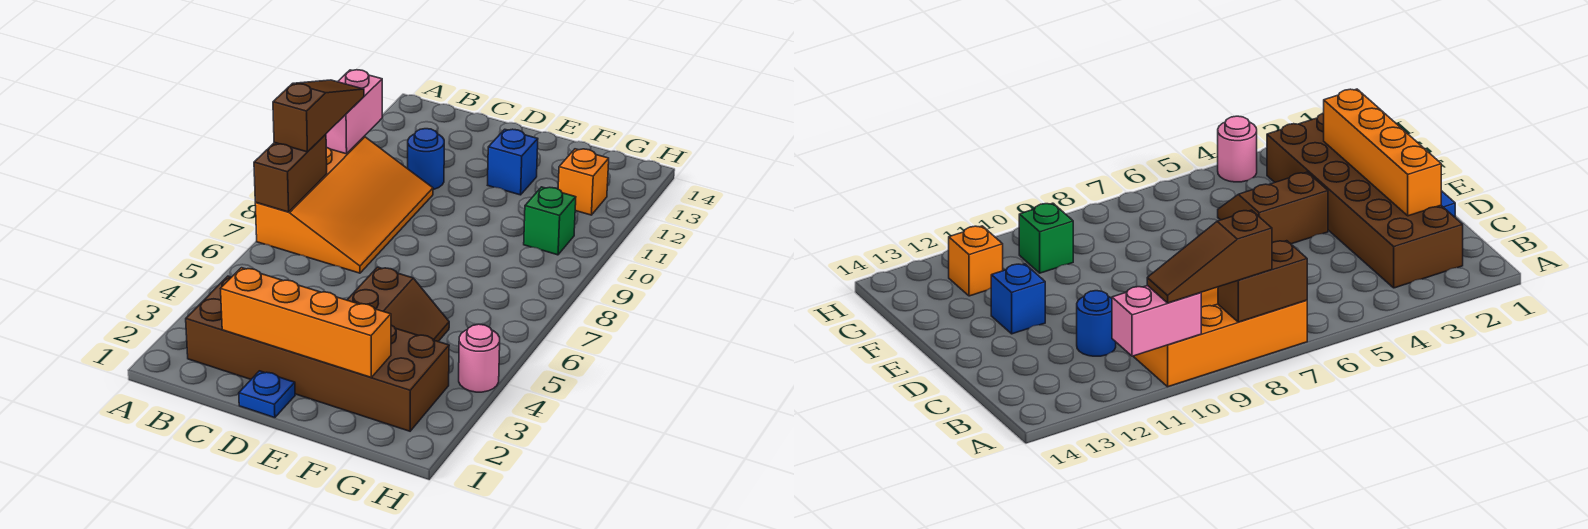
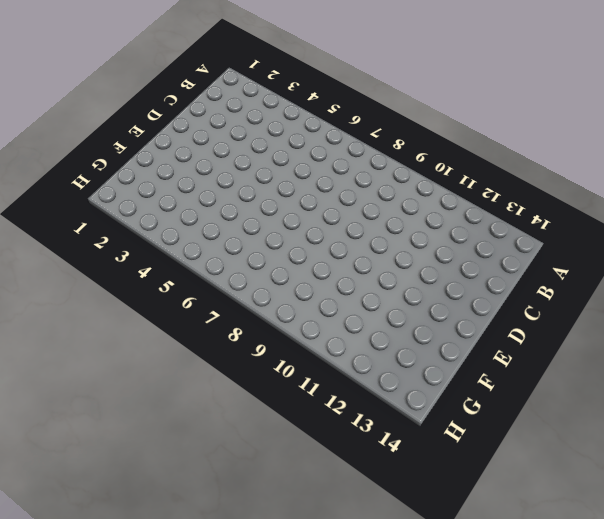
none -> orange slope A7:C10 level 1 top A
none -> brown brick B2:G3 level 1
none -> blue round brick C11 level 1

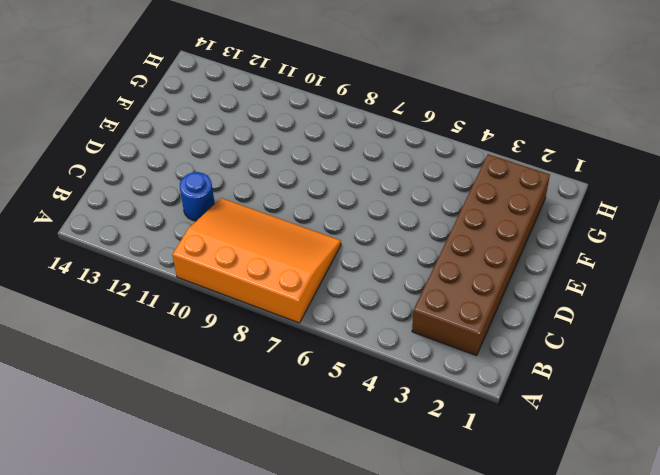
none -> blue plate D1 level 1
none -> brown slope E4:F5 level 1 top E
none -> blue brick E12 level 1

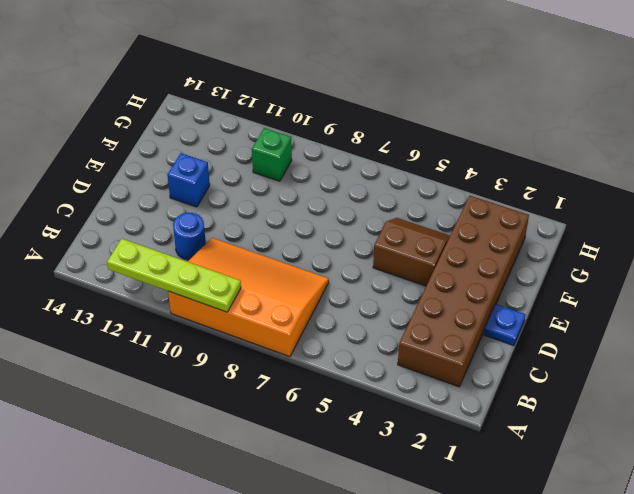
lime plate A9:A12 level 2 -> pink brick A10:A11 level 2
none -> orange brick G12 level 1
none -> pink round brick H4 level 1
none -> brown brick A7:A8 level 2

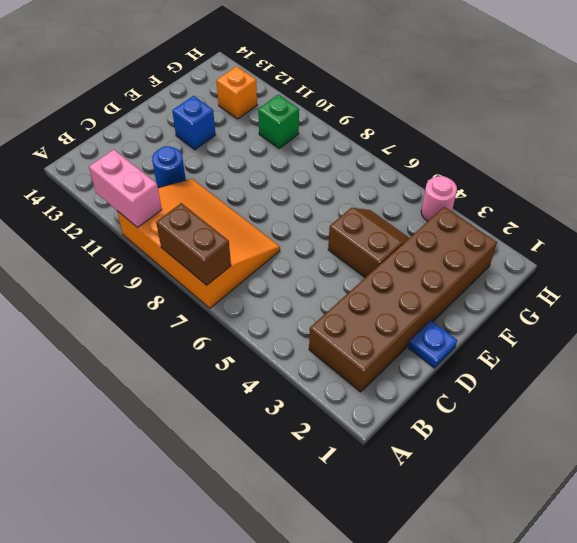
none -> orange brick C2:F2 level 2
none -> brown slope A8:A10 level 3 top 8

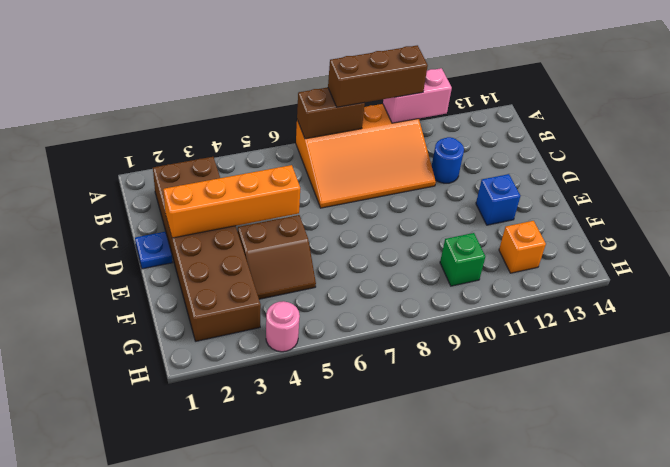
brown brick A8:A10 level 3 -> brown slope A8:A10 level 3 top 8
orange brick D2:D5 level 2 -> orange brick C2:F2 level 2

